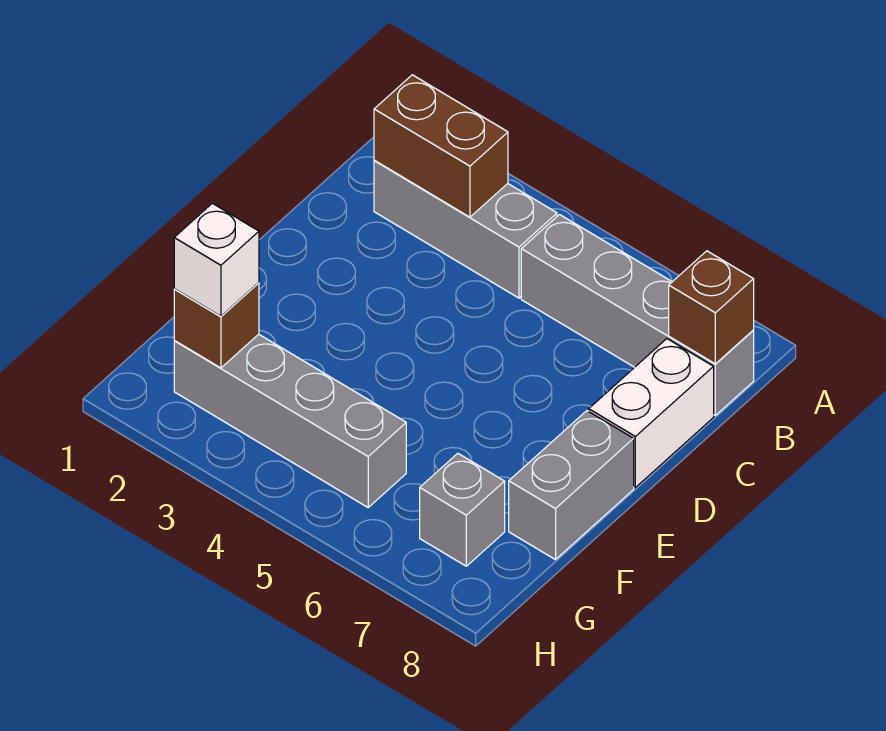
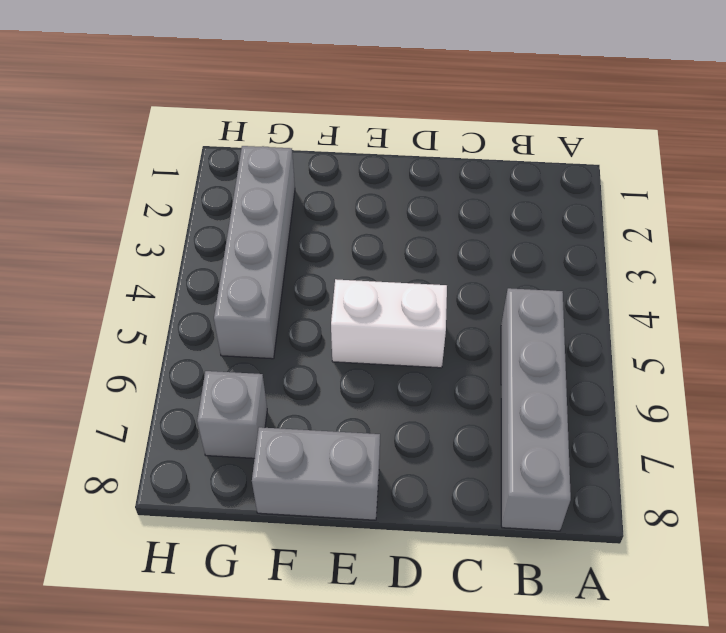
white brick D5:E5 level 1 -> white brick C8:D8 level 1
none -> grey brick B2:B4 level 1
none -> brown brick B2:B3 level 2

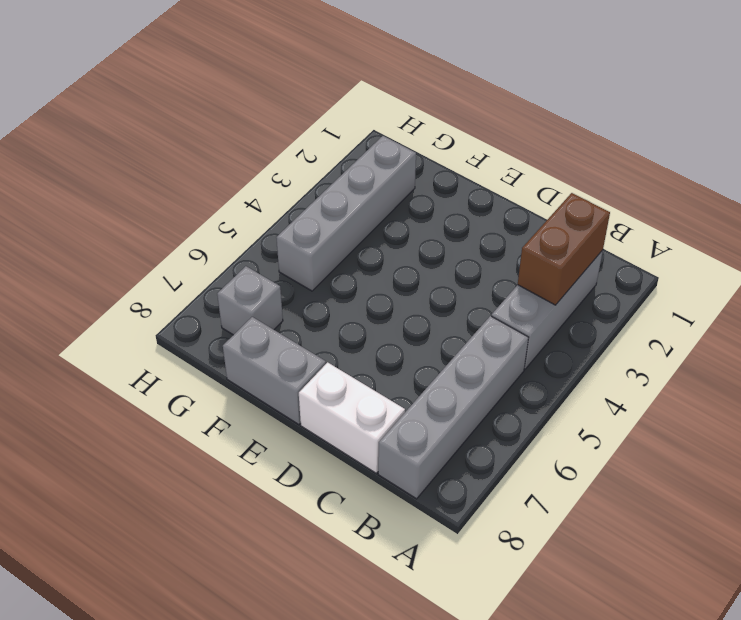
none -> brown brick B8 level 2
none -> brown brick G2 level 2

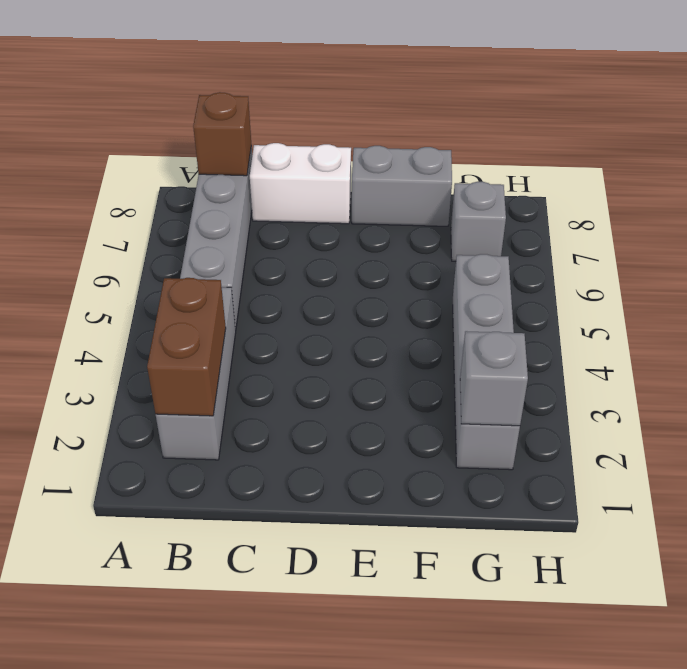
grey brick G2 level 2 -> brown brick G2 level 2
none -> white brick G2 level 3

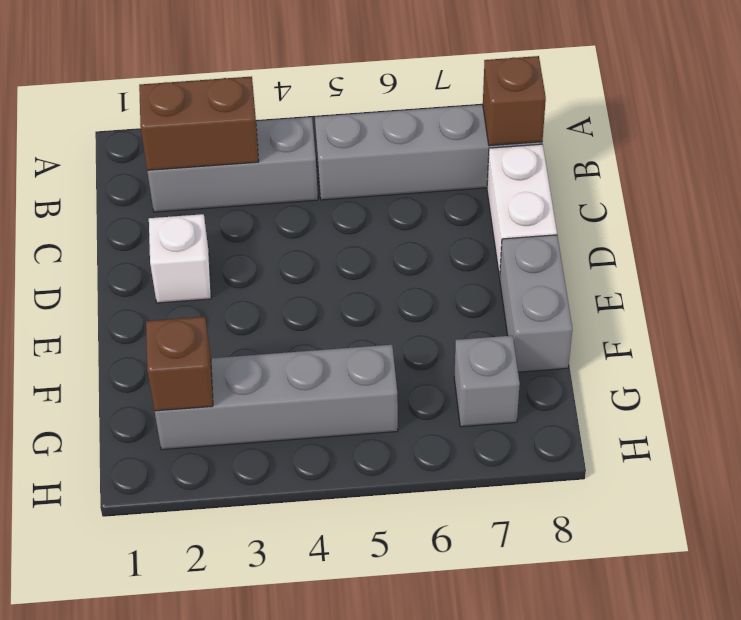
white brick D2 level 1 -> white brick G2 level 3

